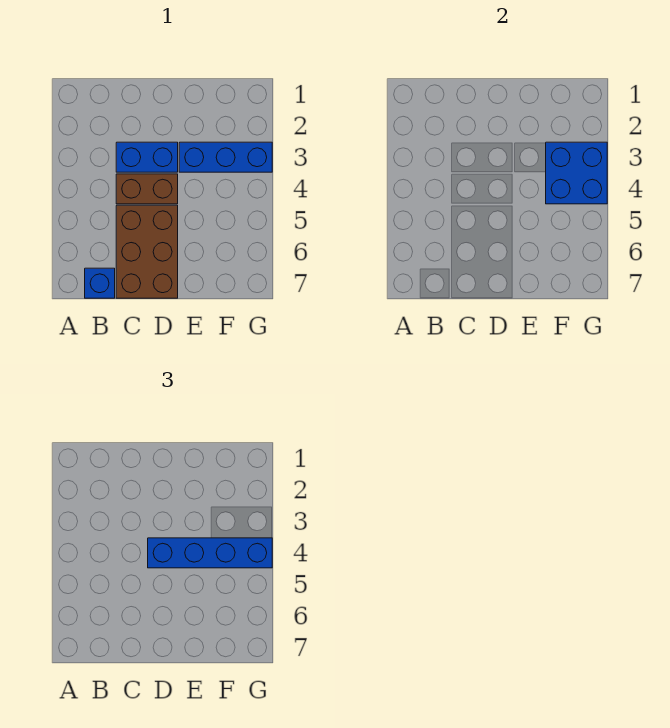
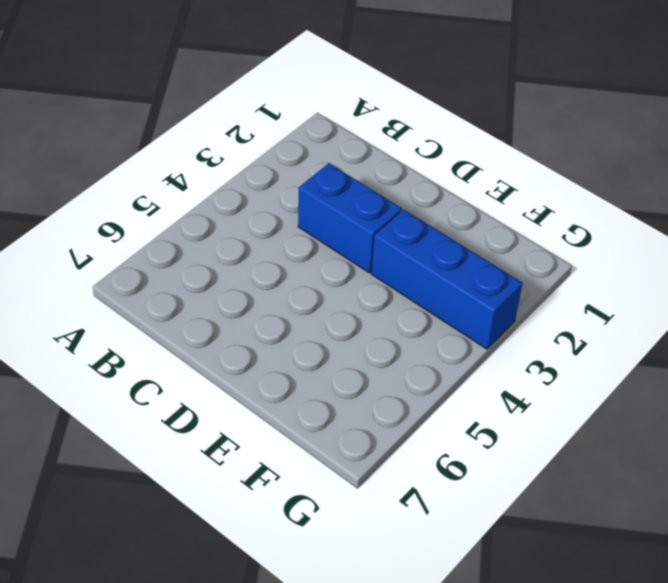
none -> blue brick B7 level 1
none -> brown brick C4:D4 level 1

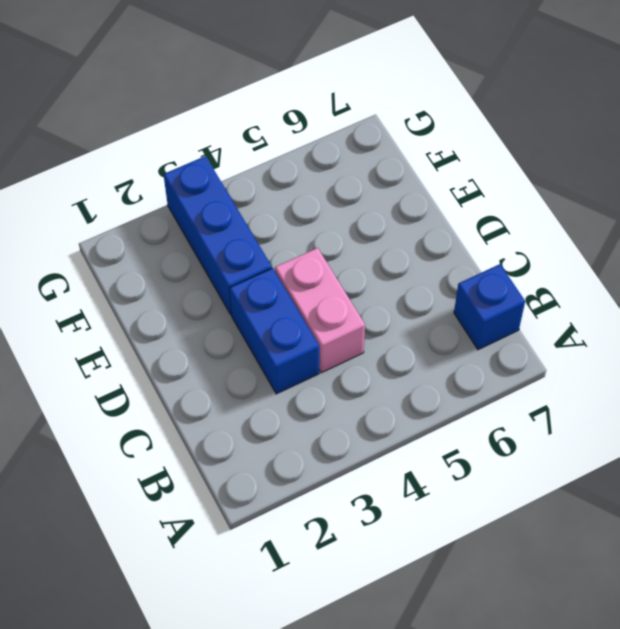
pink brick C4:D4 level 1 -> brown brick C4:D4 level 1
none -> brown brick C5:D7 level 1
none -> blue brick F3:G4 level 2

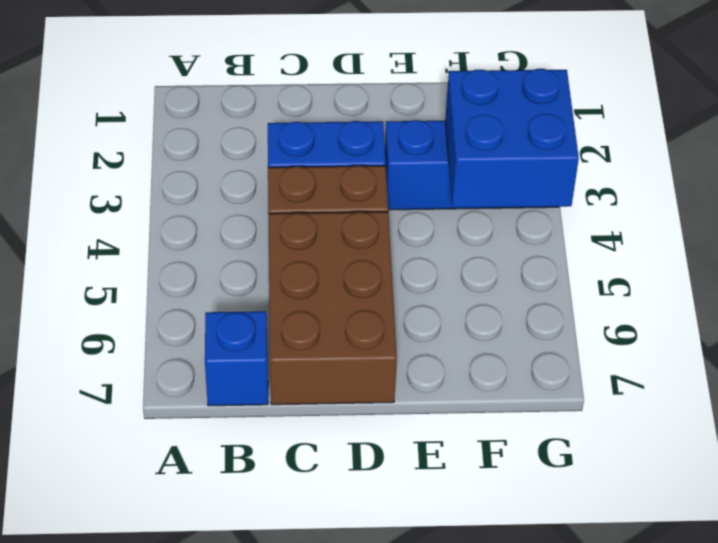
none -> blue brick D4:G4 level 3

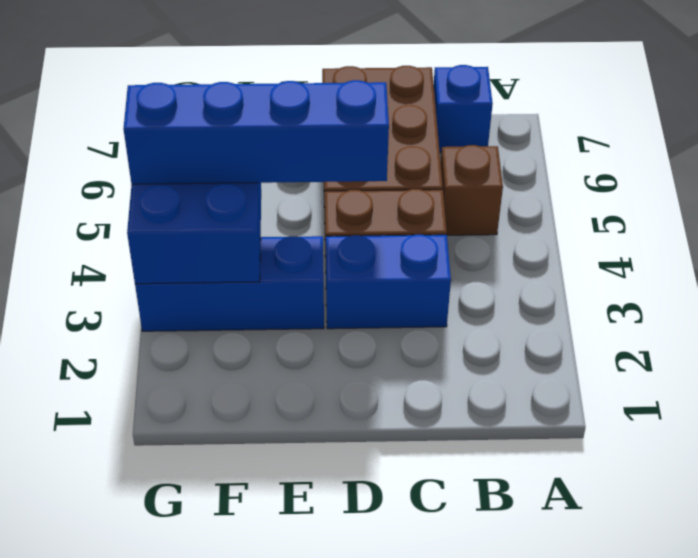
brown brick B5 level 1 -> none

